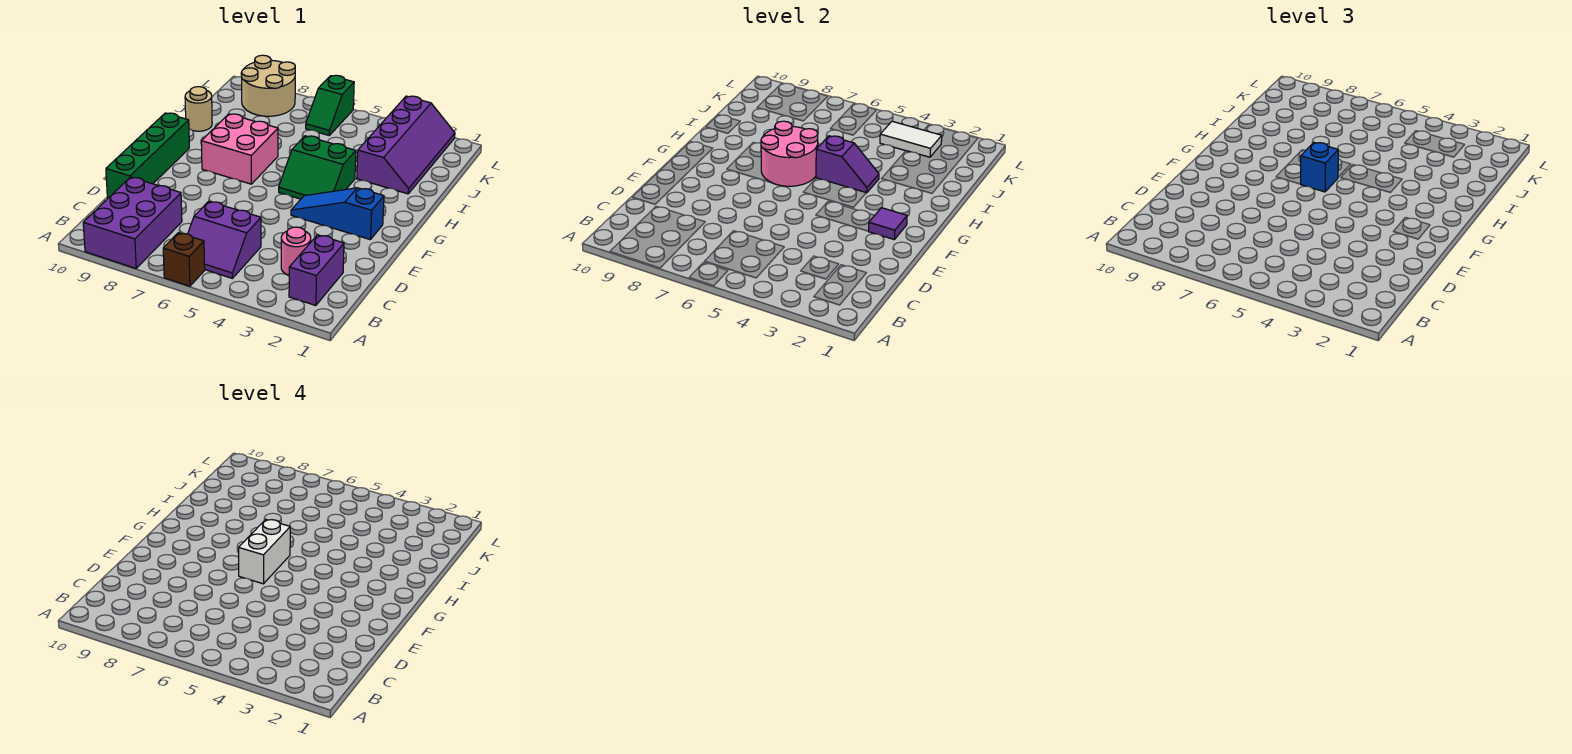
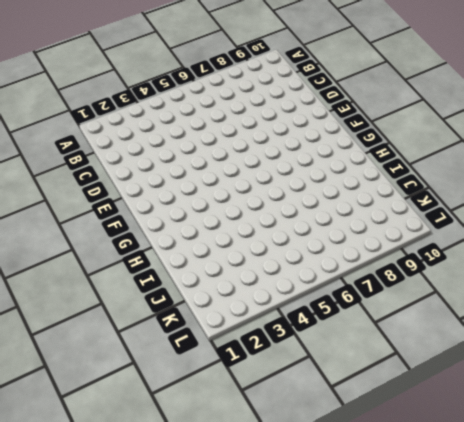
none -> brown brick A6 level 1
none -> purple brick A8:C9 level 1
none -> purple brick B2:C2 level 1

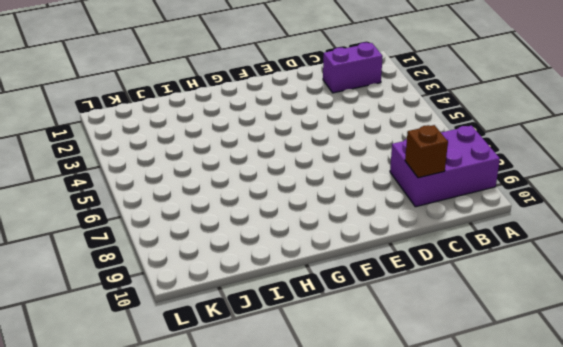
brown brick C9 level 2 -> brown brick A6 level 1
none -> purple slope B5:C6 level 1 top C
none -> pink round brick C3 level 1
none -> green brick D10:G10 level 1

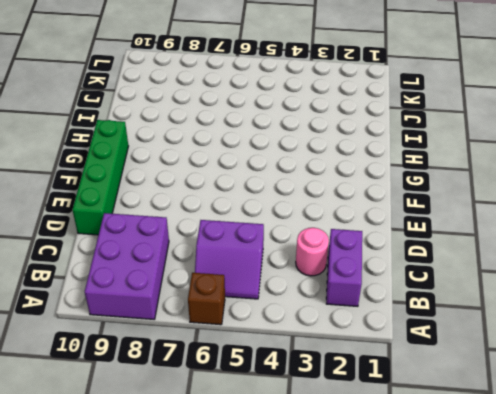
none -> blue slope F2:F4 level 1 top 2
none -> green slope G4:H5 level 1 top H
none -> pink brick G7:H8 level 1

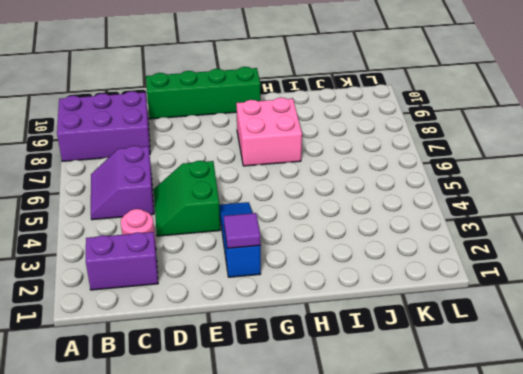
green slope D4:E5 level 1 top E -> green slope G4:H5 level 1 top H
none -> brown brick A6 level 1
none -> purple slope I2:L3 level 1 top 3
none -> tan round brick I10 level 1

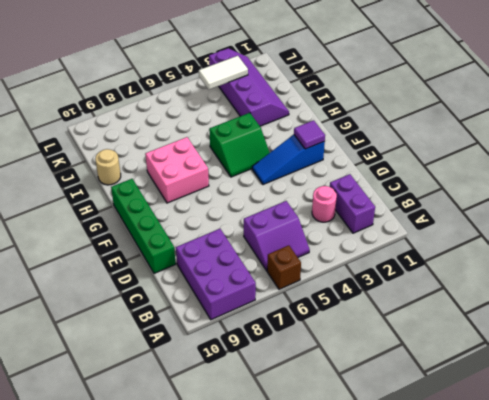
none -> green slope K6:L6 level 1 top L
none -> tan round brick K8:L9 level 1
none -> pink round brick G6:H7 level 2

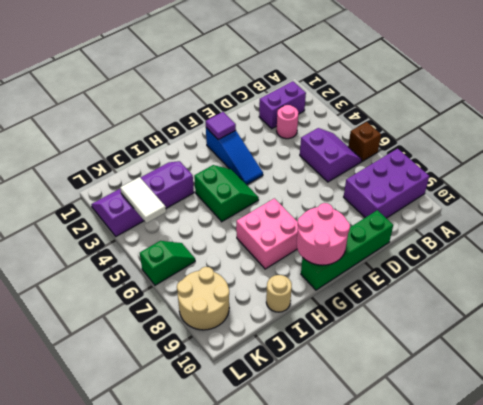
pink round brick F9:G10 level 2 -> pink round brick G6:H7 level 2
none -> purple slope H4:H5 level 2 top 5
none -> blue brick G6 level 3
none -> white brick F6:G6 level 4

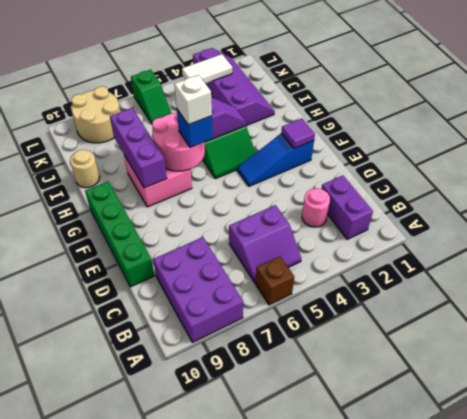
white brick G6 level 4 -> white brick F6:G6 level 4
purple brick G8:I8 level 2 -> none

